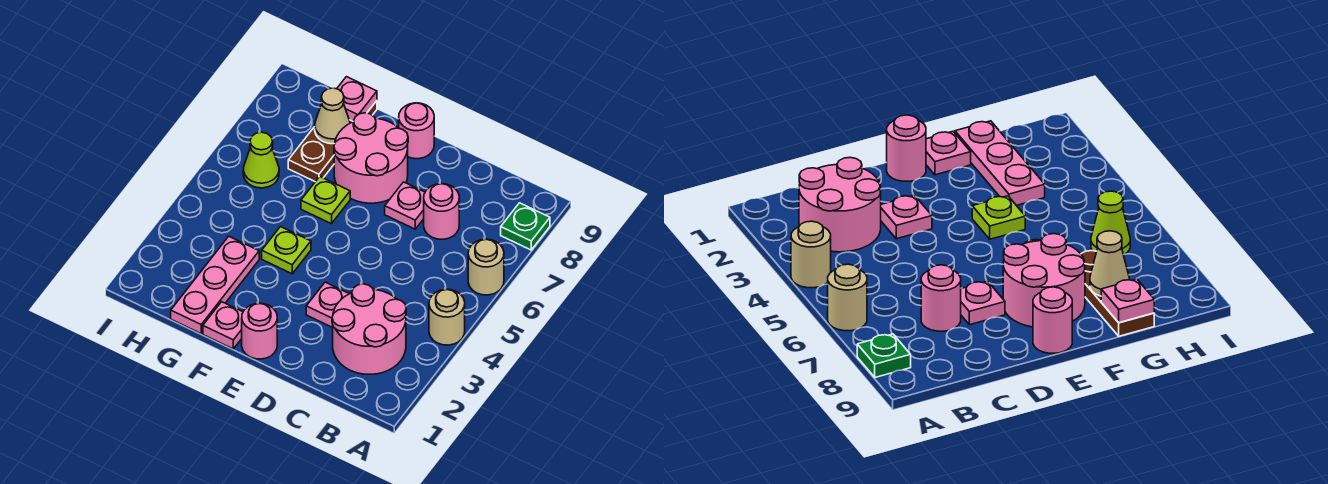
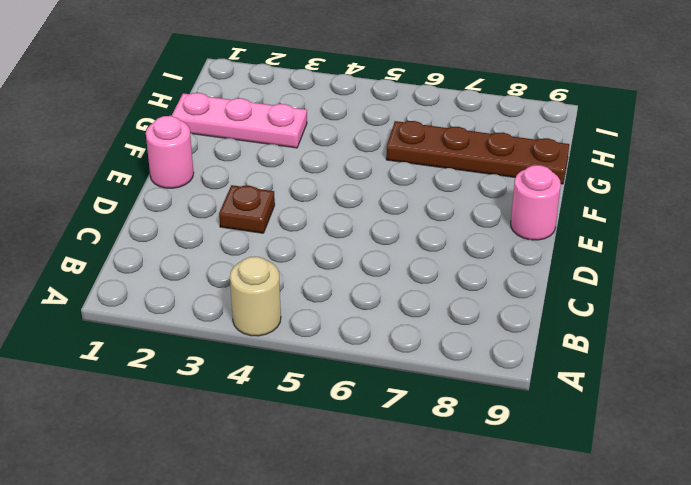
brown plate D3 level 1 -> pink plate D3 level 1
brown plate G6:G9 level 1 -> brown plate G7:G9 level 1
none -> tan round brick A6 level 1
none -> green plate A8 level 1
none -> pink round brick B2:C3 level 1

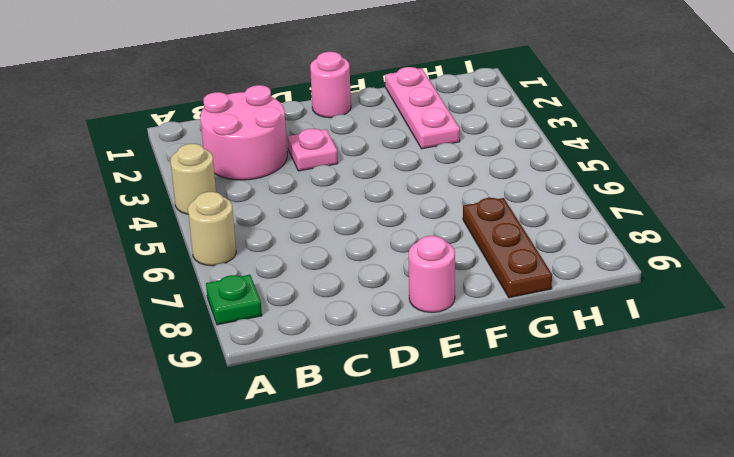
none -> pink round brick C7 level 1
none -> pink plate D7 level 1
none -> pink round brick E7:F8 level 1

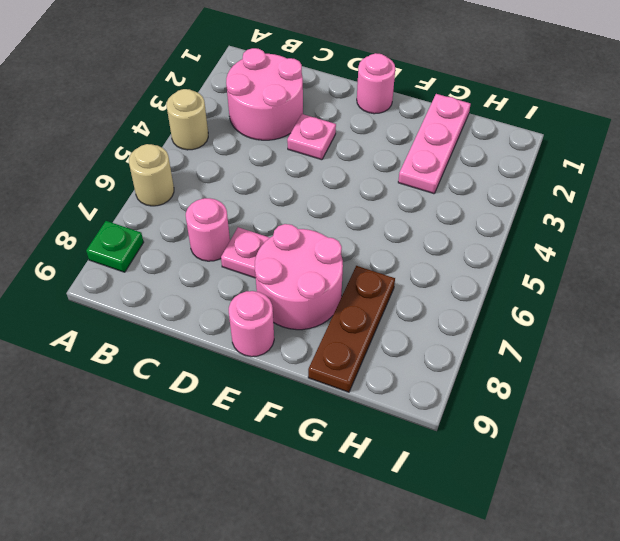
none -> pink plate F1 level 1
none -> lime plate F4 level 1
none -> lime plate F6 level 1

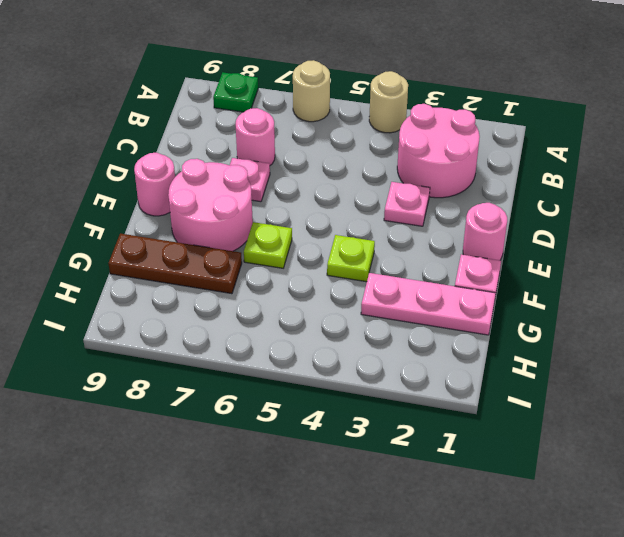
none -> lime cone H6 level 1
none -> tan cone G8 level 2
none -> pink plate G9 level 2

